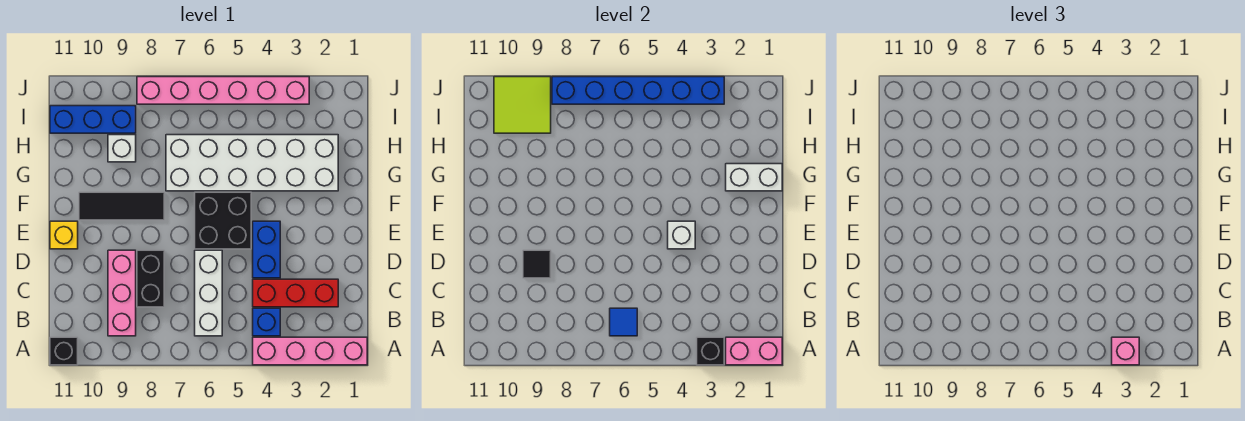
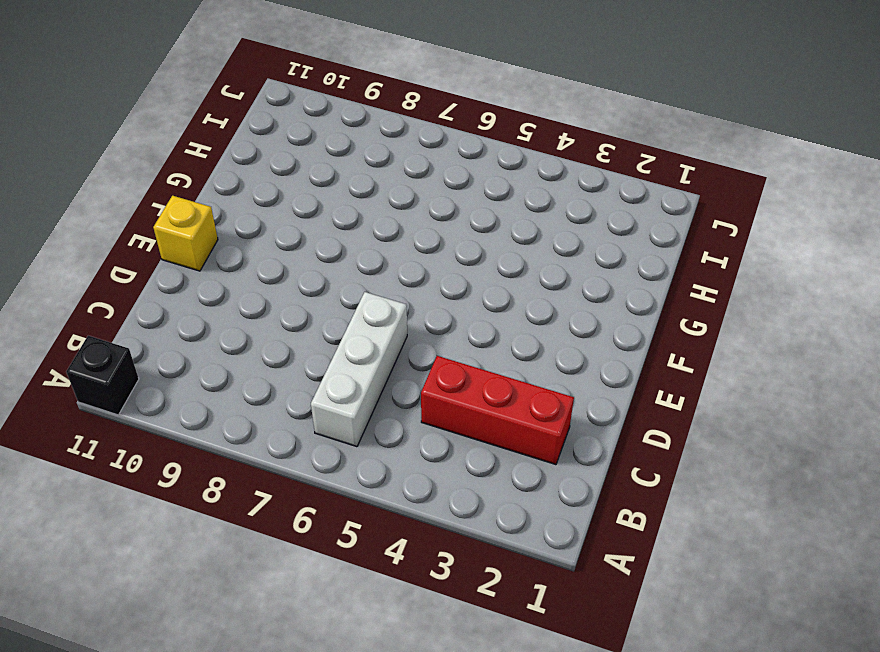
none -> pink brick A1:A4 level 1
none -> blue brick B4 level 1
none -> pink brick B9:D9 level 1

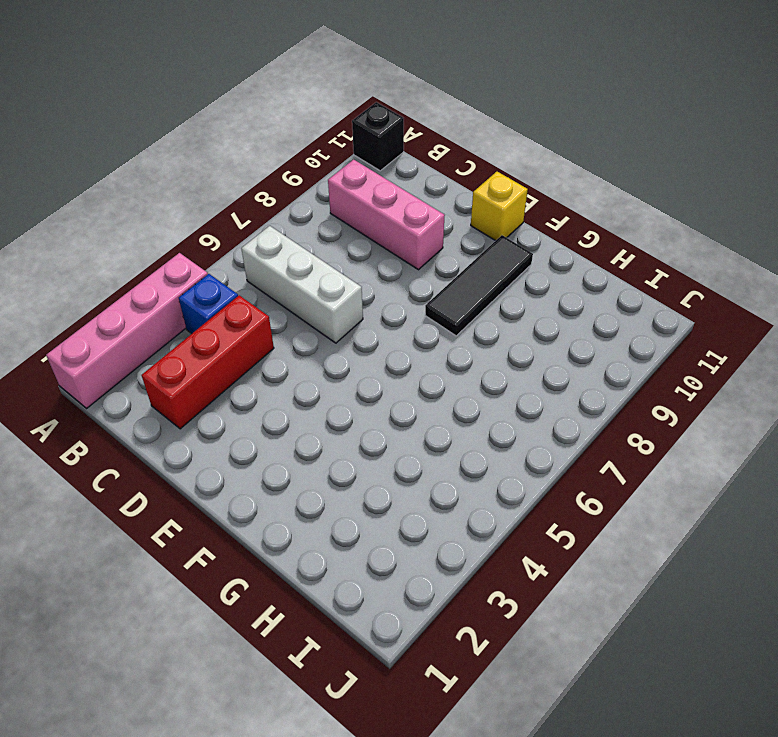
none -> black brick C8:D8 level 1
none -> blue brick D4:E4 level 1
none -> black brick E5:F6 level 1

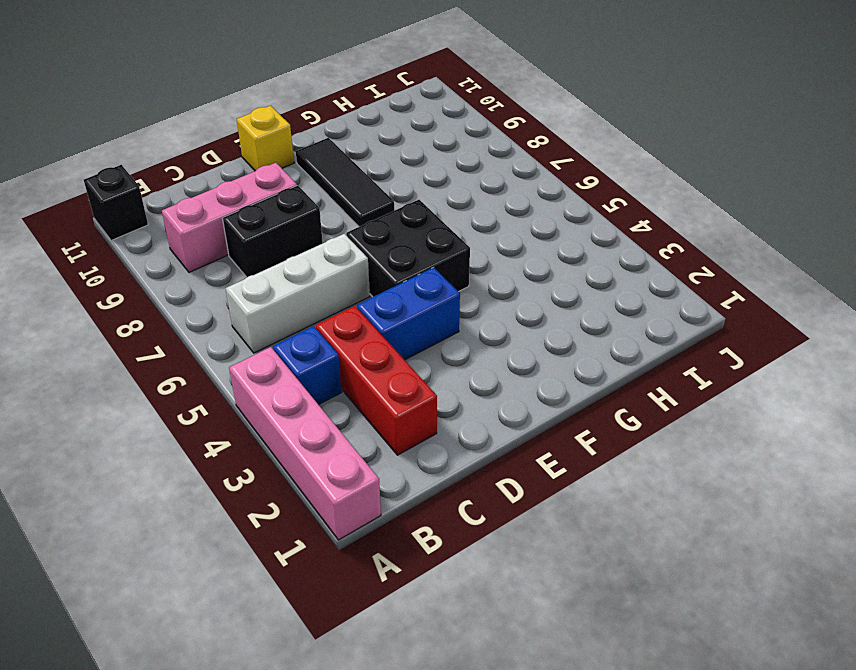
none -> white brick G2:H7 level 1
none -> white brick H9 level 1
none -> blue brick I9:I11 level 1

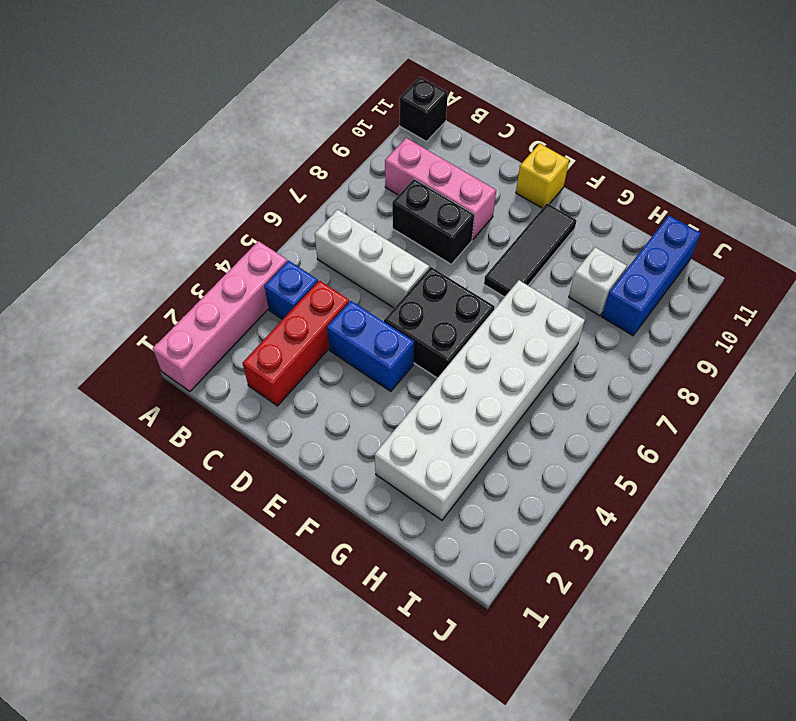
none -> pink brick J3:J8 level 1
none -> pink brick A1:A2 level 2
none -> black brick A3 level 2

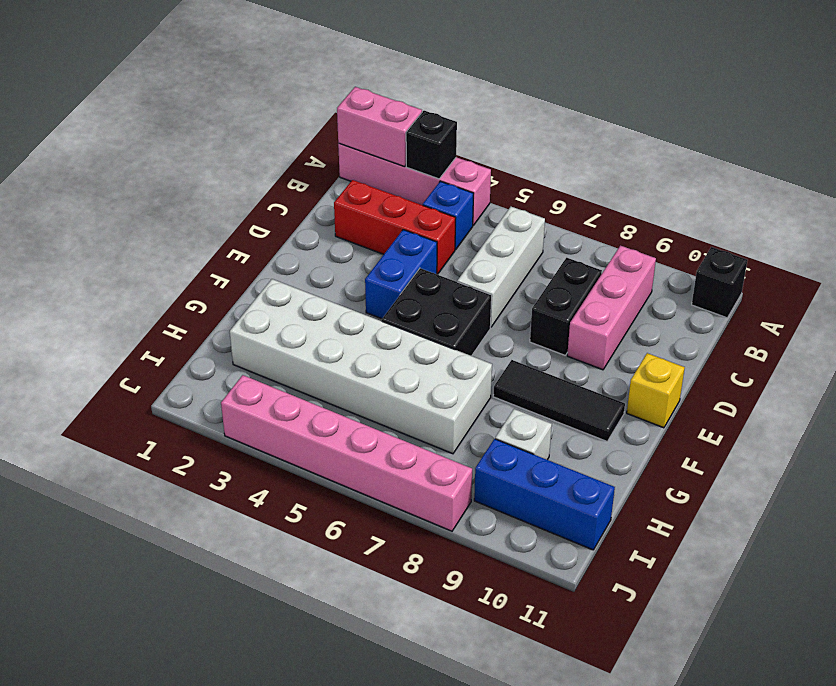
none -> blue tile B6 level 2
none -> black tile D9 level 2
none -> white brick E4 level 2

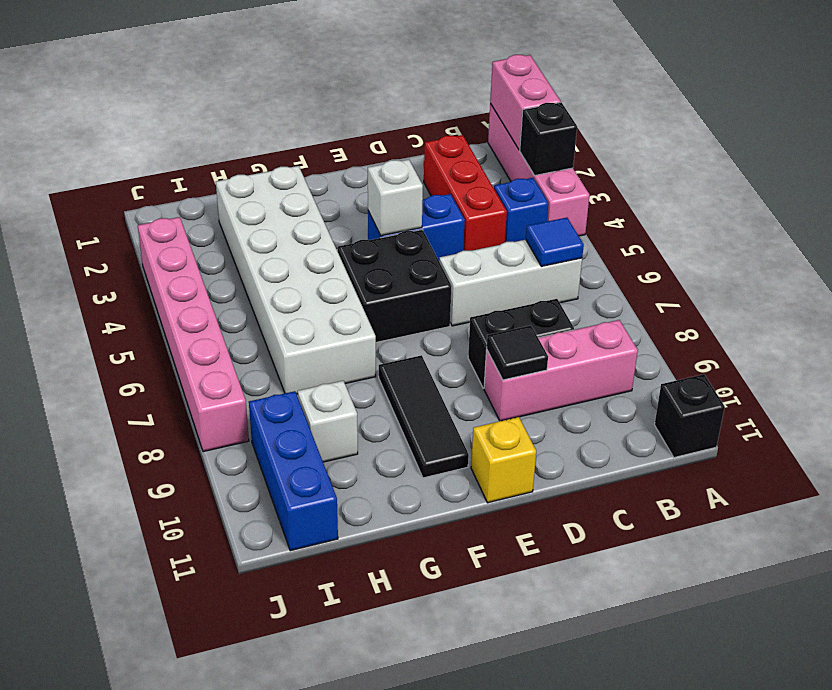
none -> white brick G1:G2 level 2
none -> lime tile I9:J10 level 2
none -> blue brick J3:J8 level 2

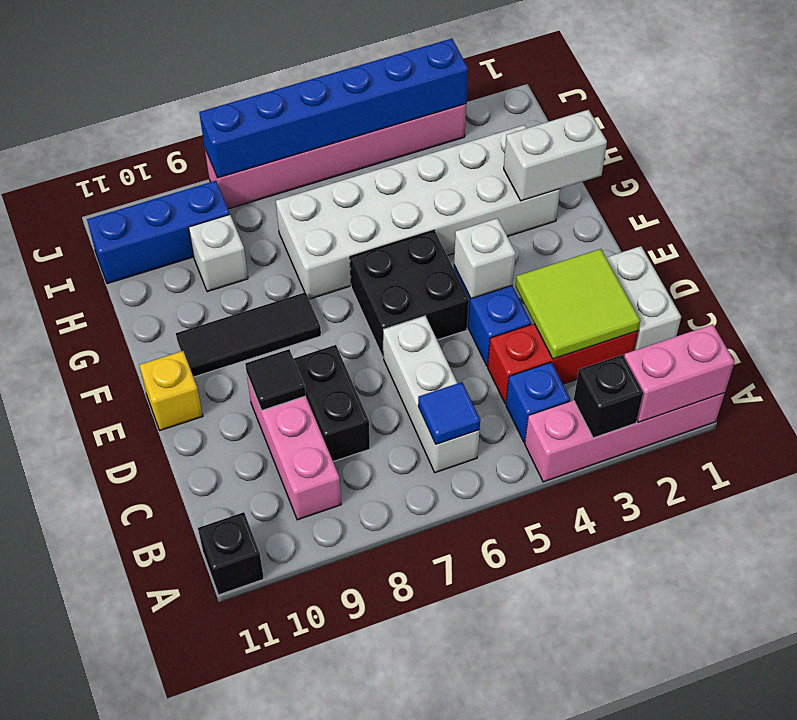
white brick C1:D1 level 1 -> none
lime tile C2:D3 level 2 -> lime tile I9:J10 level 2
none -> pink brick A3 level 3

